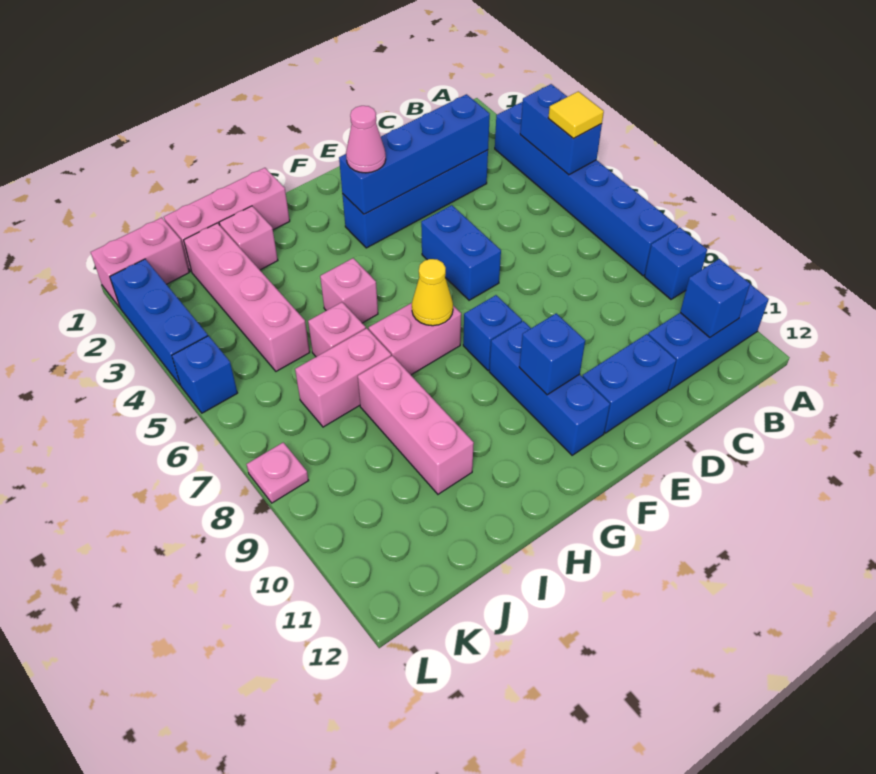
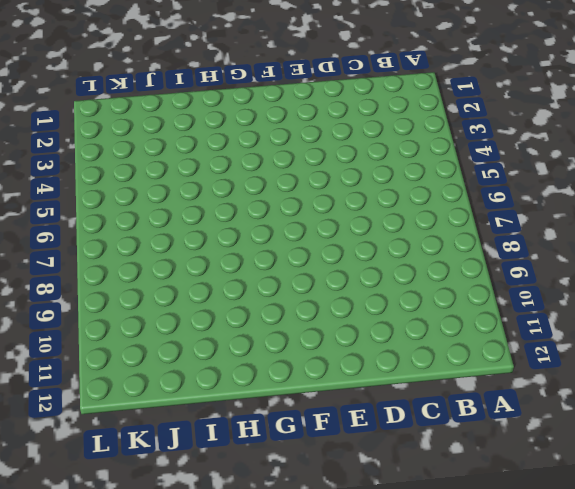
none -> blue brick A3:A8 level 1
none -> blue brick A9 level 1
none -> blue brick A11:C11 level 1

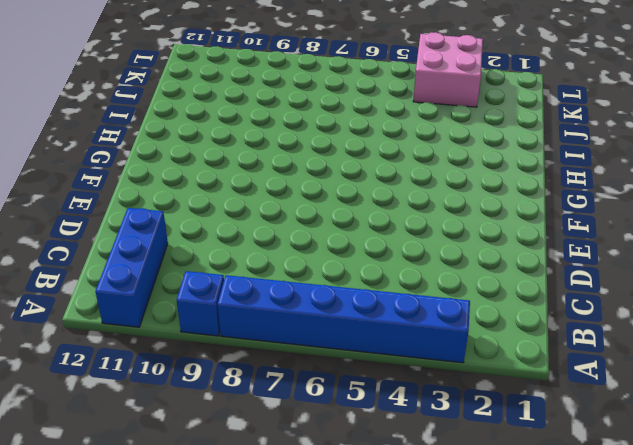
pink brick K3:L4 level 1 -> blue brick L2:L4 level 1
none -> blue brick C3:F3 level 1
none -> blue brick D11:E11 level 1
none -> blue brick E5:E6 level 1

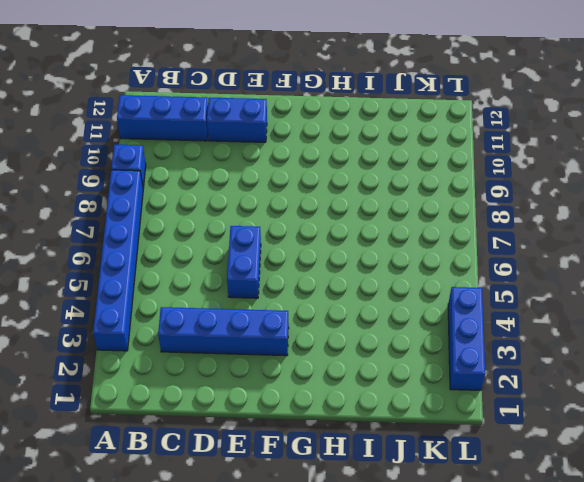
none -> blue brick F8 level 1
none -> blue brick F9:F11 level 1
none -> pink brick G7:H7 level 1

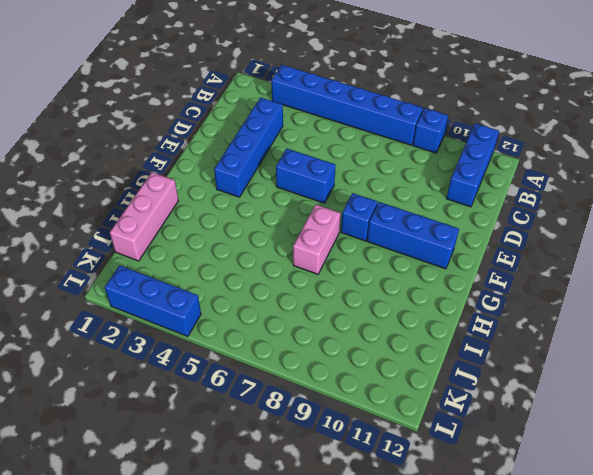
none -> blue brick D11:E11 level 1
none -> pink brick H5 level 1
none -> pink brick I2 level 1

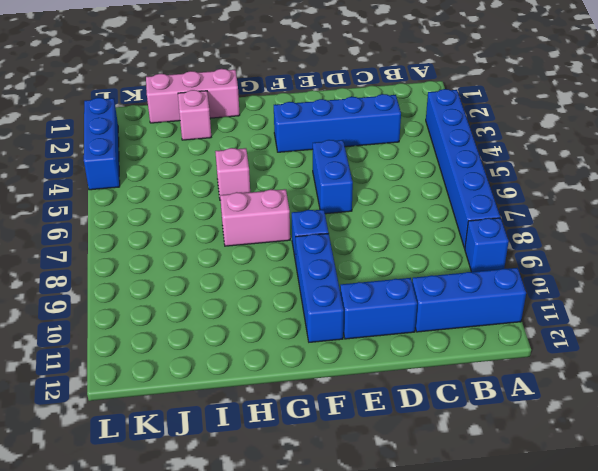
none -> pink brick I6 level 1
none -> pink brick I7:J7 level 1
none -> pink brick I8:I10 level 1

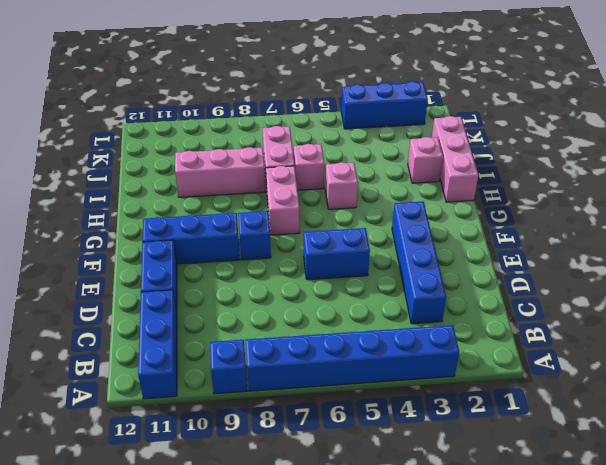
none -> pink brick J2:J5 level 1
none -> pink brick K1:L1 level 1
none -> blue brick L5 level 1

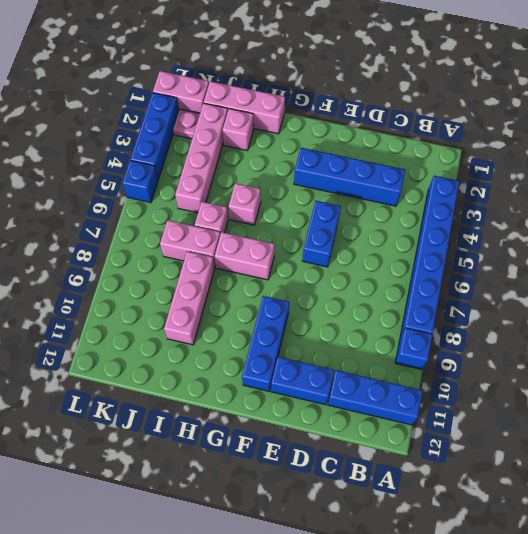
pink plate K2 level 1 -> pink plate L8 level 1
none -> blue brick F8 level 1
none -> blue brick A4:A5 level 2
none -> blue brick B11 level 2

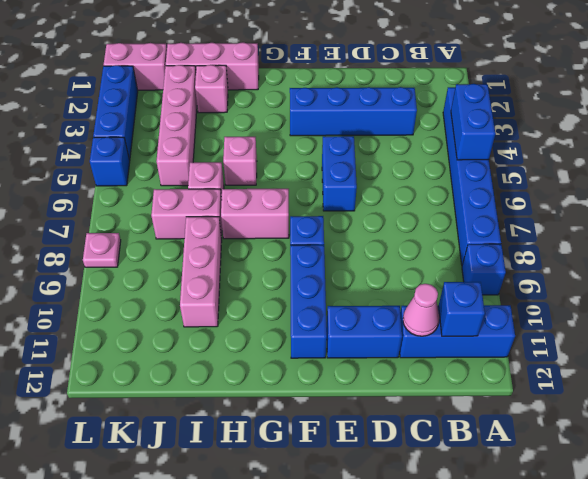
pink cone C11 level 2 -> pink cone F3 level 3
none -> blue brick C3:F3 level 2
none -> blue brick F10 level 2
none -> yellow cone G7 level 2

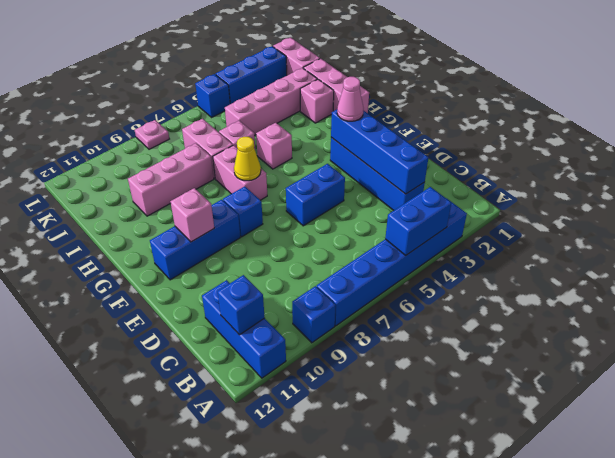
pink brick F10 level 2 -> blue brick F10 level 2
none -> blue brick D11:E11 level 1
none -> yellow tile A5 level 3

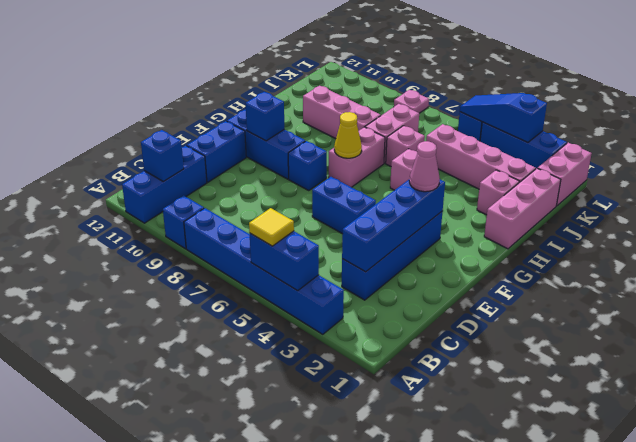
blue slope L3:L5 level 2 top 3 -> none

